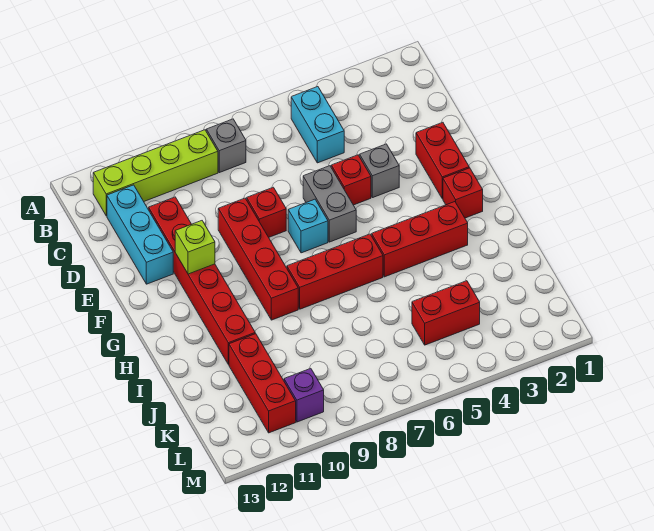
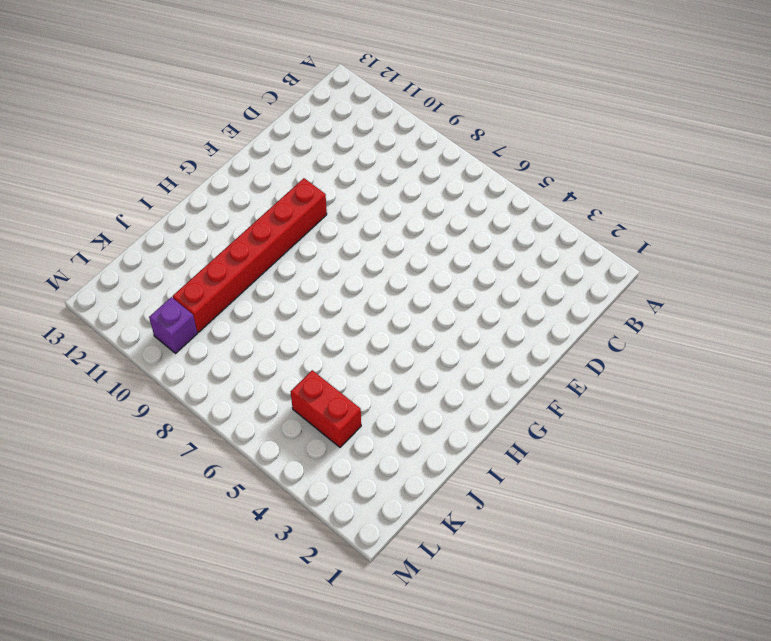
red brick F10:K10 level 1 -> red brick D11:I11 level 1
none -> cyan brick B5:C5 level 1
none -> grey brick B8 level 1
none -> lime brick B9:B12 level 1

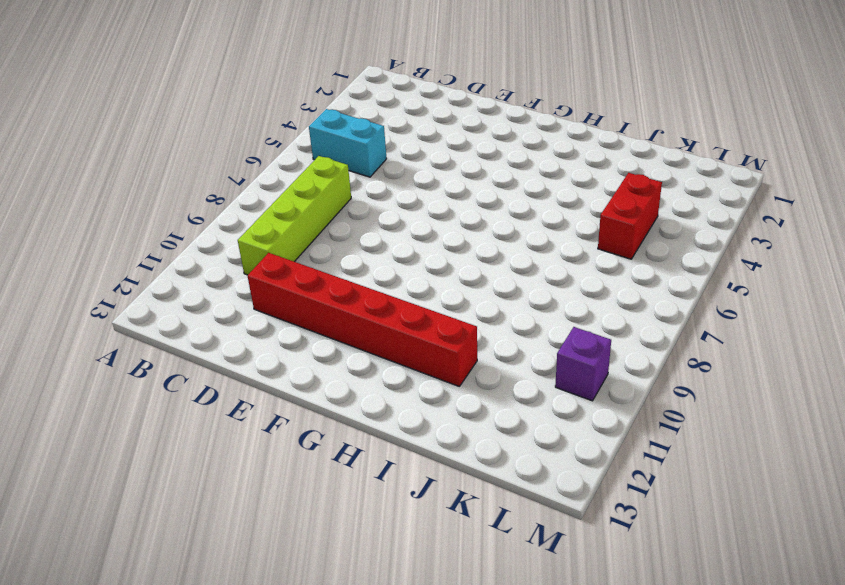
lime brick C7:C10 level 1 -> lime brick B9:B12 level 1
none -> grey brick B8 level 1
none -> cyan brick C12:E12 level 1
none -> red brick E2:F2 level 1

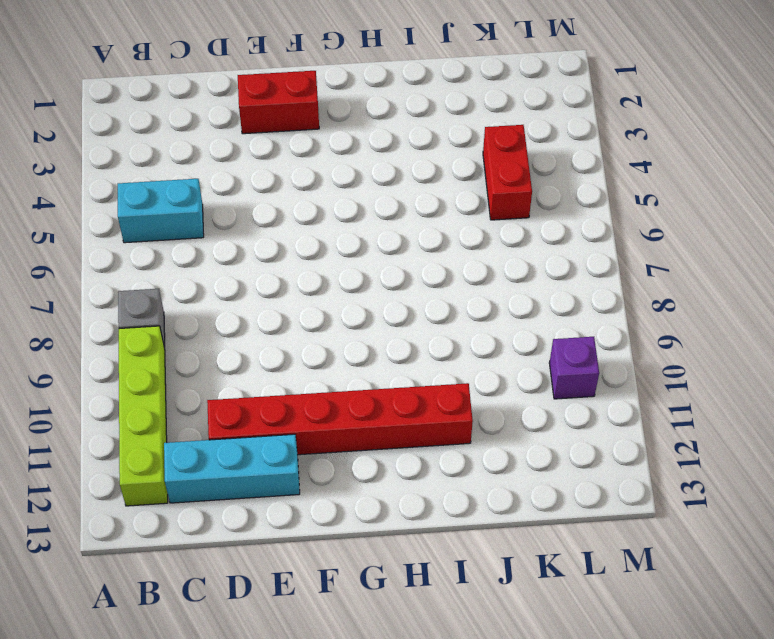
none -> grey brick E4 level 1
none -> red brick E5 level 1
none -> grey brick E6:F6 level 1

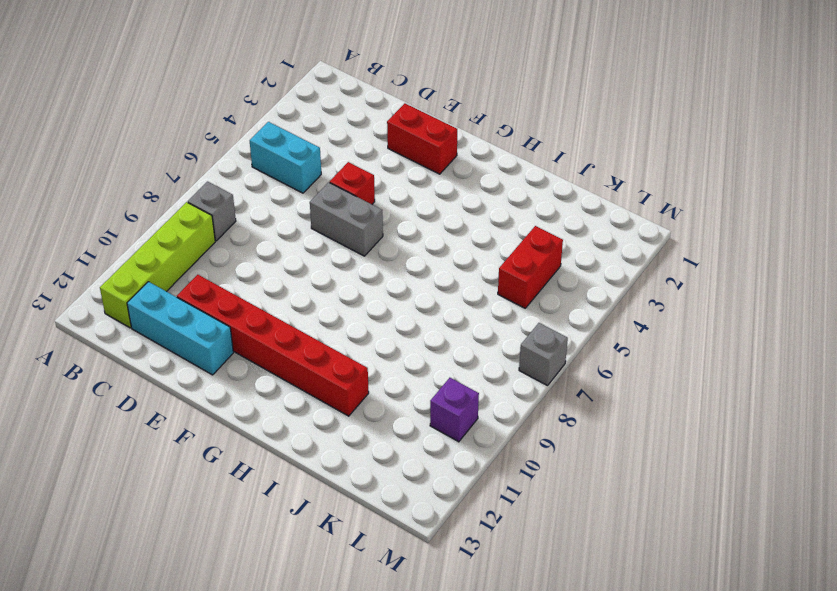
grey brick M7 level 1 -> grey brick E4 level 1
none -> red brick E8 level 1
none -> red brick E9:H9 level 1
none -> cyan brick F7 level 1

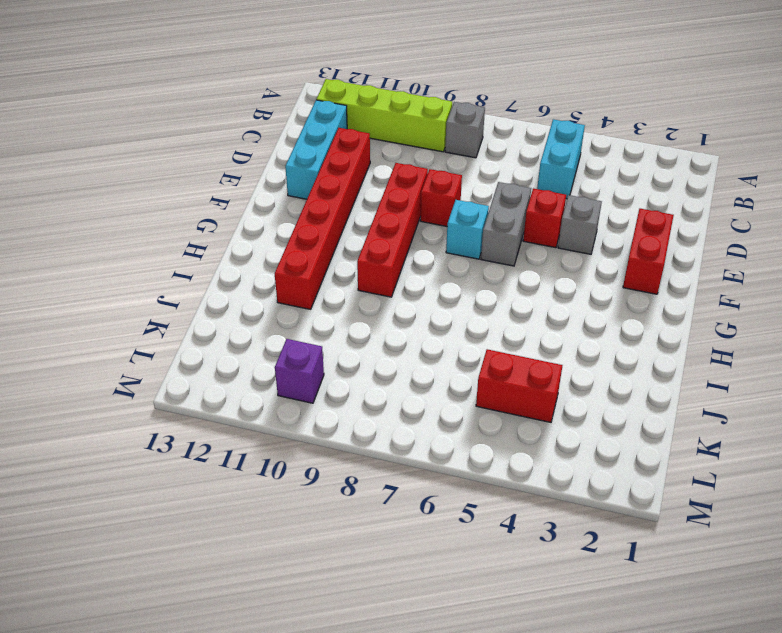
none -> red brick G2 level 1
none -> red brick H3:H5 level 1
none -> red brick H6:H8 level 1

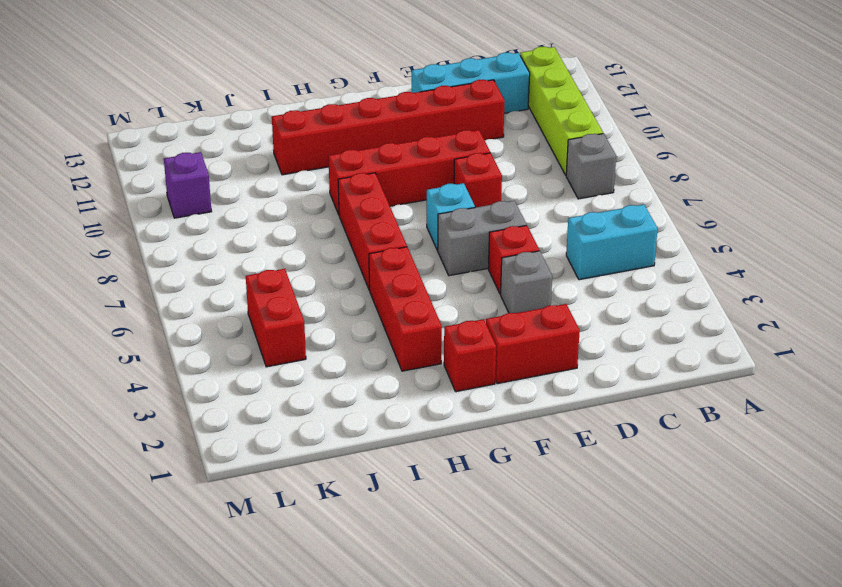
none -> red brick J11:L11 level 1
none -> lime brick F11 level 2

